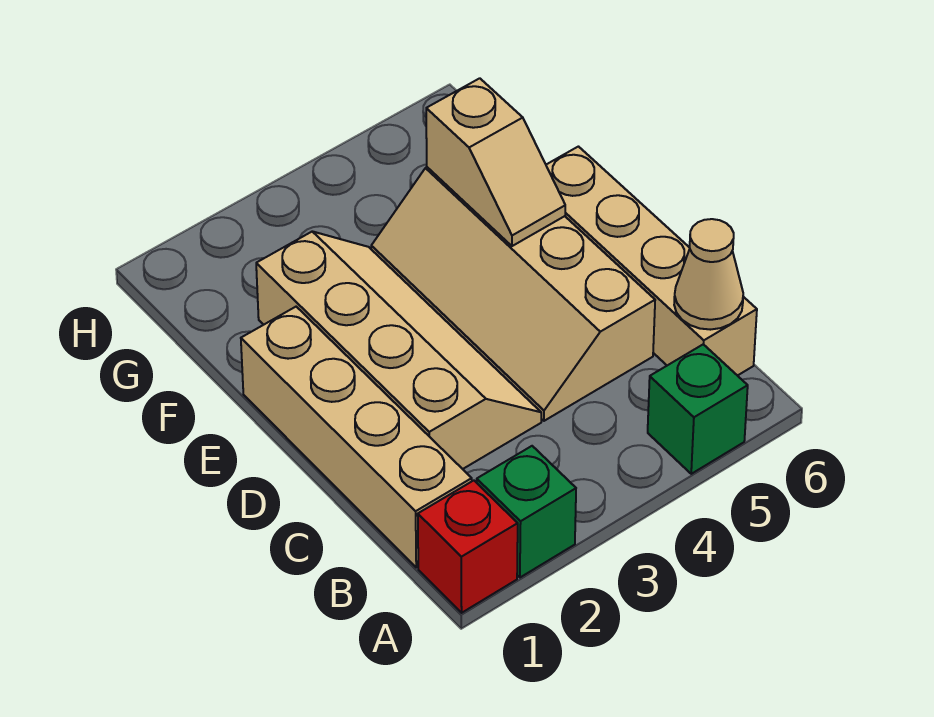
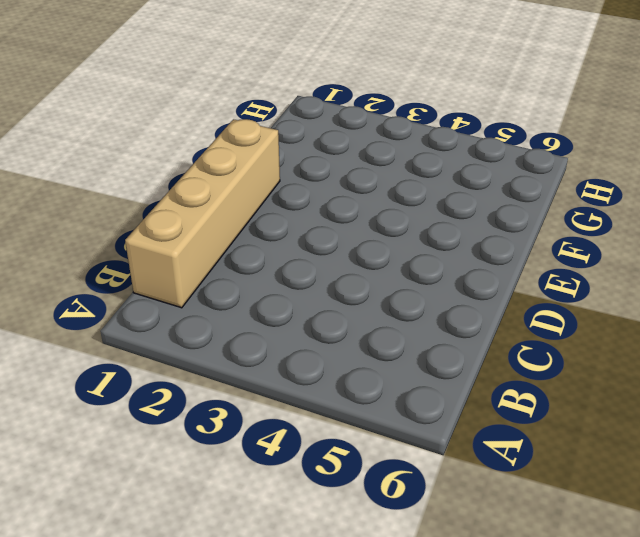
none -> red brick A1 level 1
none -> green brick A2 level 1

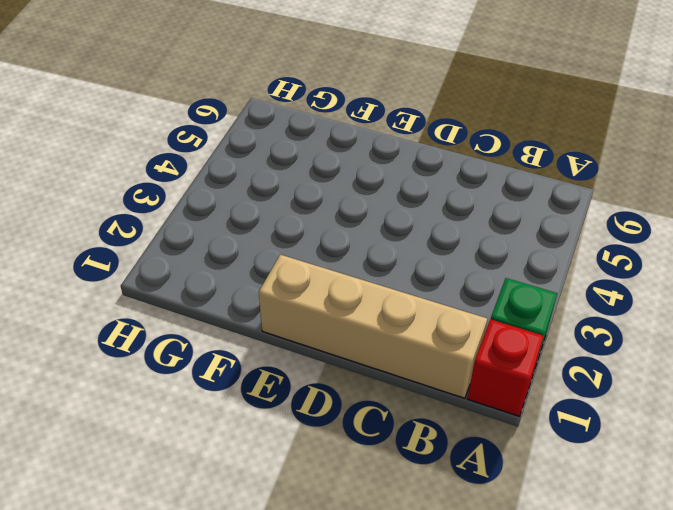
none -> green brick A5 level 1
none -> tan brick B6:E6 level 1

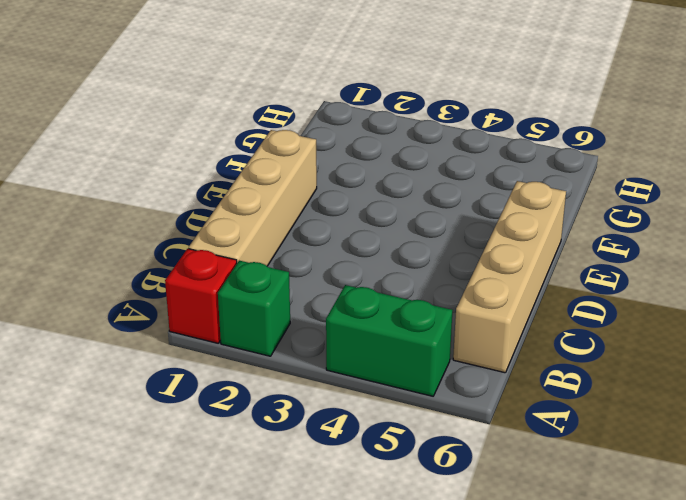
green brick A4:A5 level 1 -> green brick A5 level 1
none -> tan slope C2:F3 level 1 top 2
none -> tan slope C4:F5 level 1 top 5

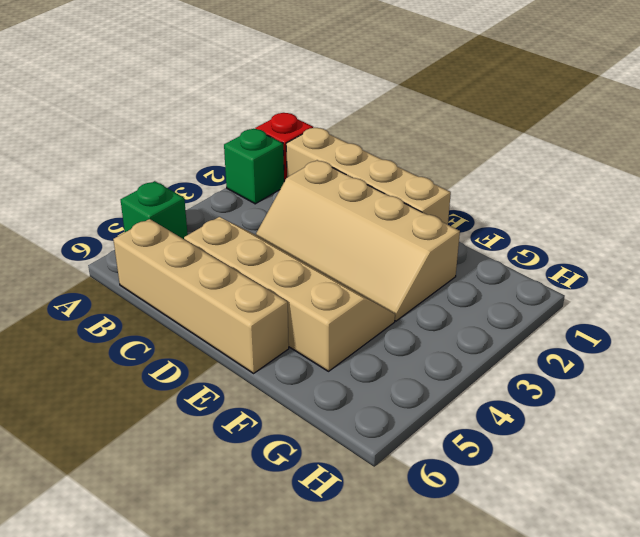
none -> tan cone B6 level 2
none -> tan slope E5:F5 level 2 top F

